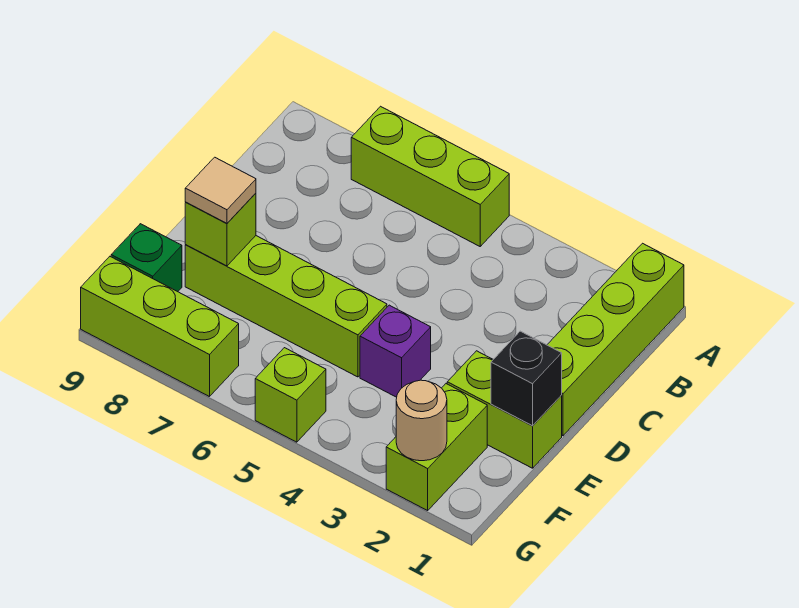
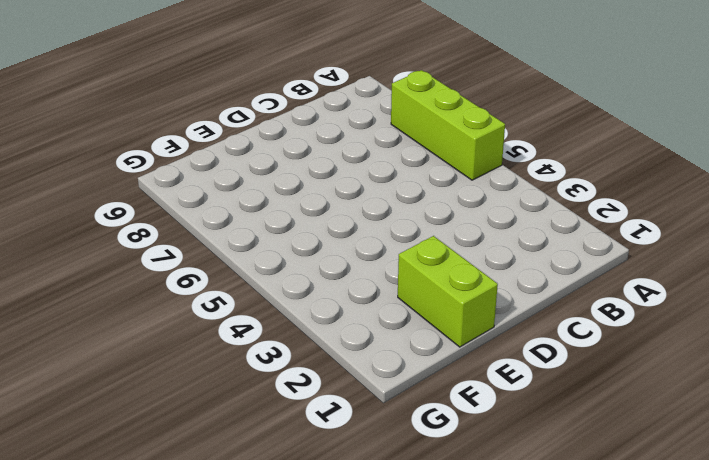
none -> lime brick A1:D1 level 1
none -> purple brick E4 level 1
none -> lime brick E5:E8 level 1

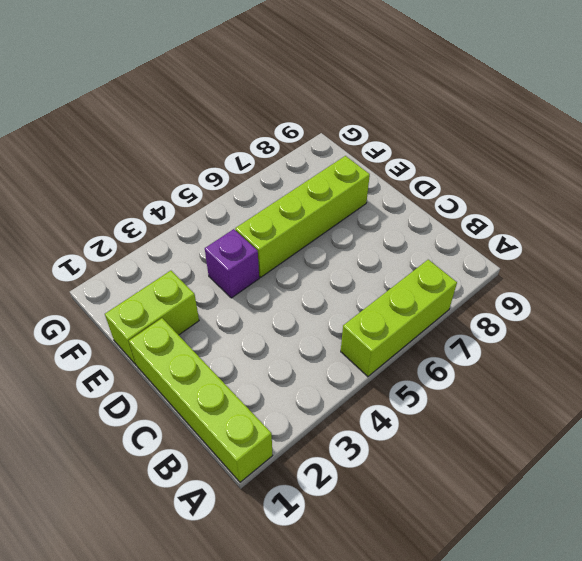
none -> lime brick F2:G2 level 1
none -> green brick F9 level 1
none -> lime brick G5 level 1

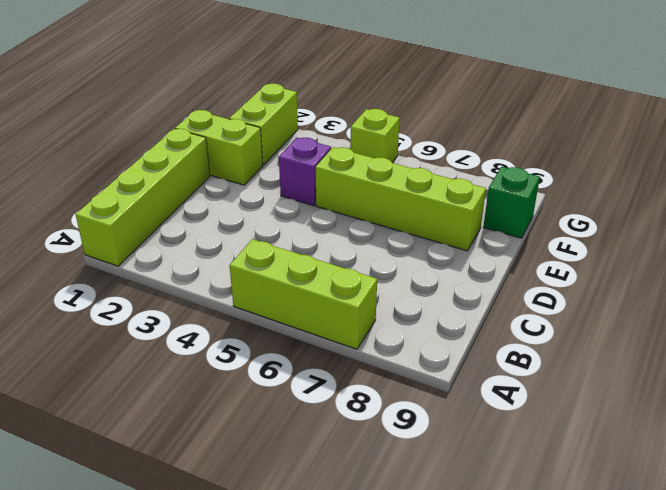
none -> lime brick G7:G9 level 1
none -> black brick E1 level 2
none -> lime brick E8 level 2

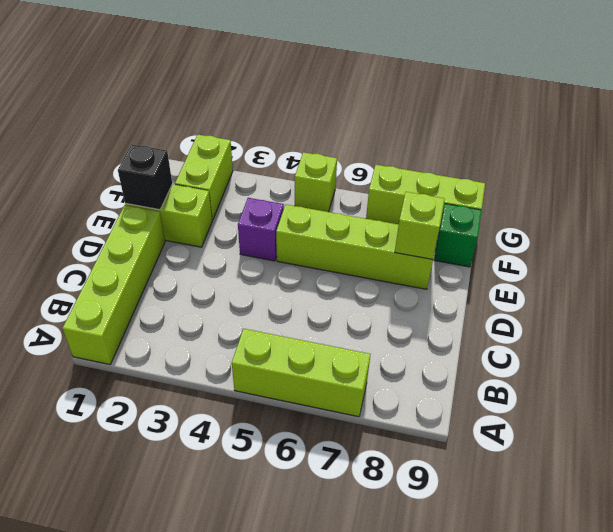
none -> tan round brick G2 level 2
none -> tan tile E8 level 3

